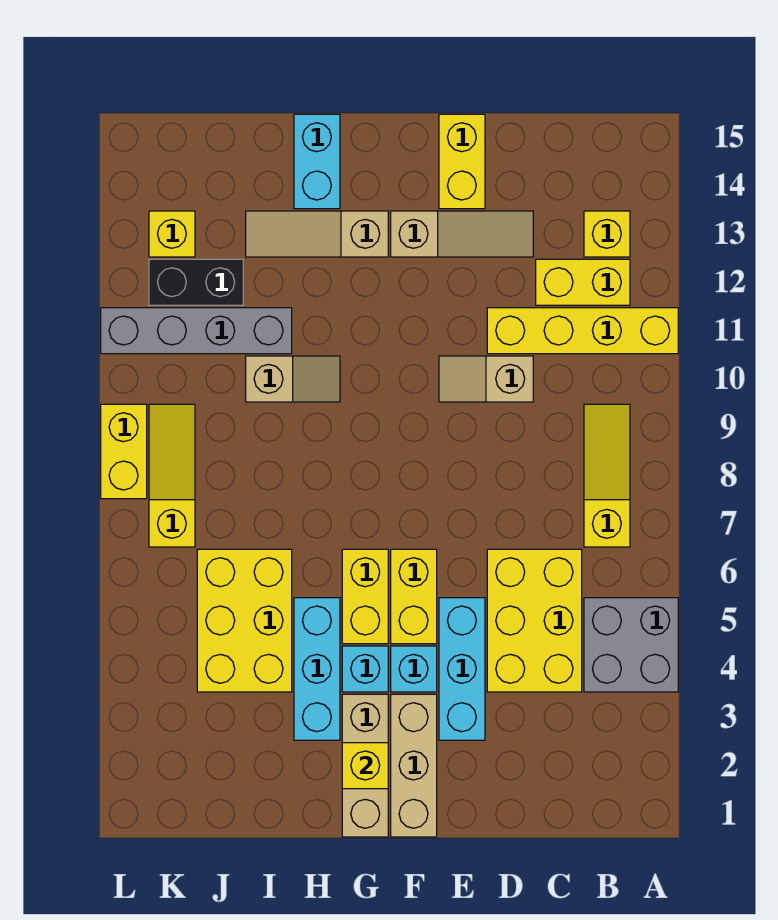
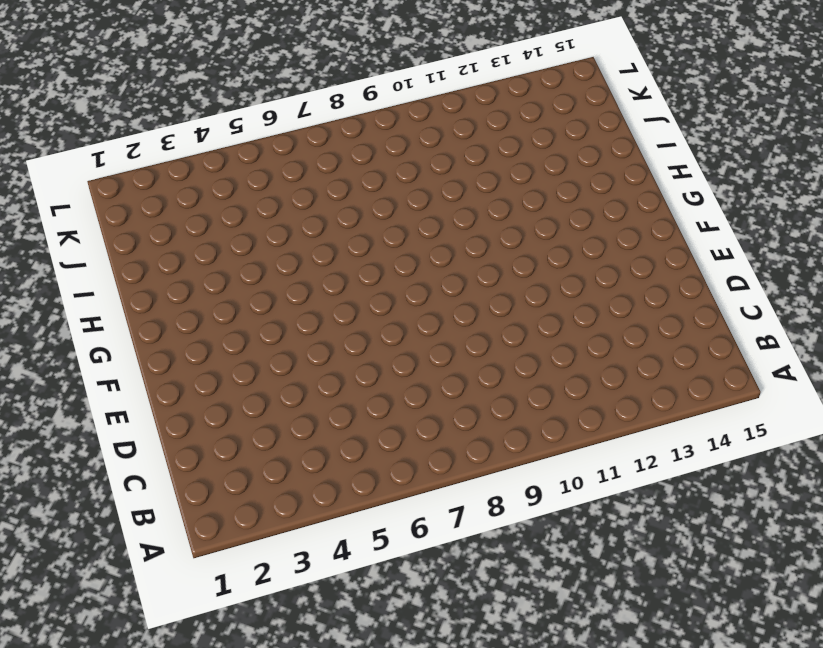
none -> grey brick A4:B5 level 1
none -> yellow brick A11:D11 level 1
none -> yellow slope B7:B9 level 1 top 7

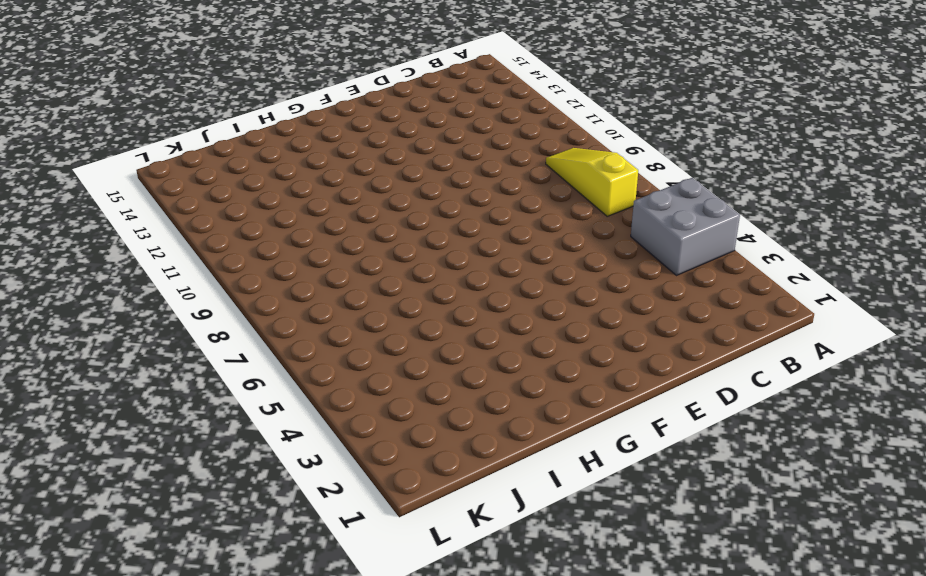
none -> yellow brick A11:D11 level 1
none -> yellow brick B12:C12 level 1
none -> yellow brick B13 level 1

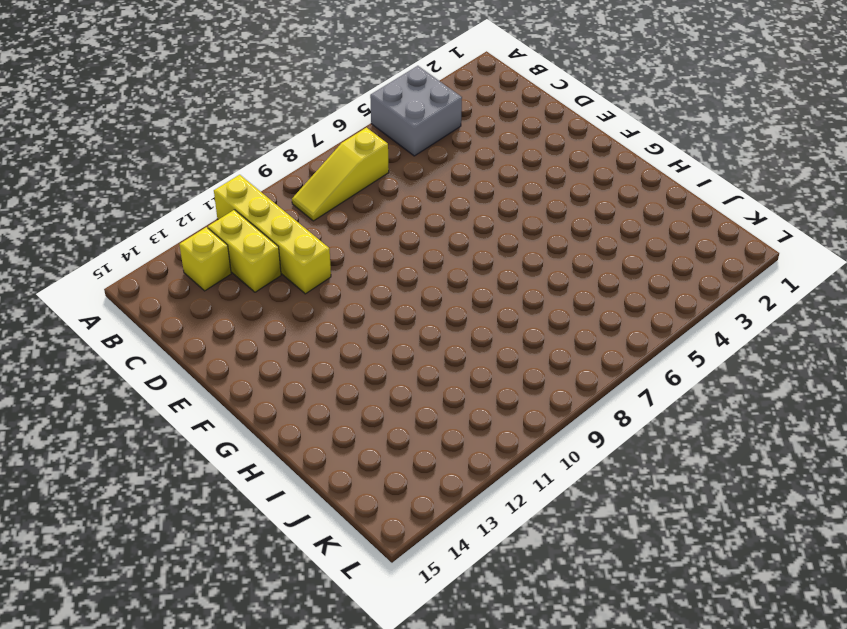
none -> yellow brick C4:D6 level 1
none -> tan slope D10:E10 level 1 top D
none -> tan slope D13:F13 level 1 top F

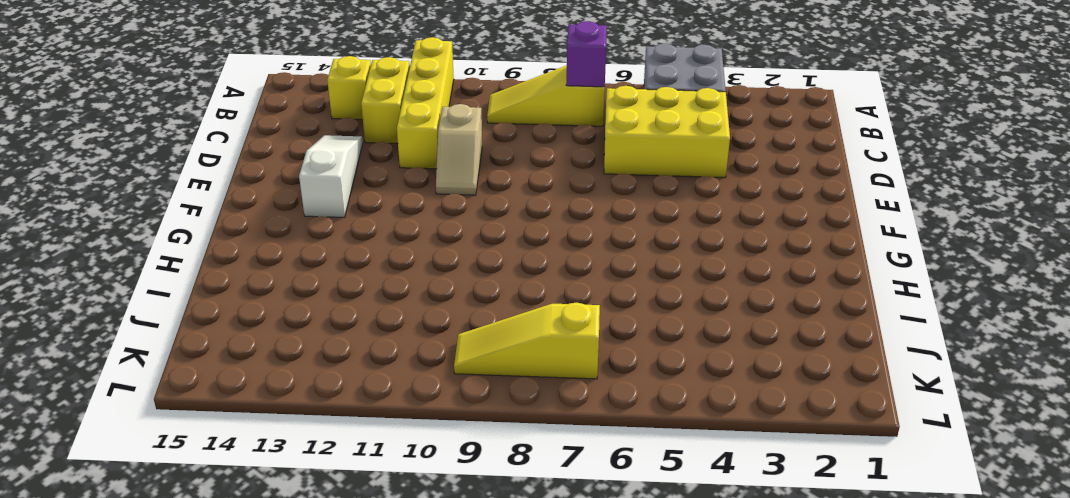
purple brick B7 level 2 -> none
white slope D13:F13 level 1 top F -> tan slope D13:F13 level 1 top F
none -> cyan brick E3:E5 level 1
none -> yellow brick E14:E15 level 1
none -> tan brick F1:F3 level 1

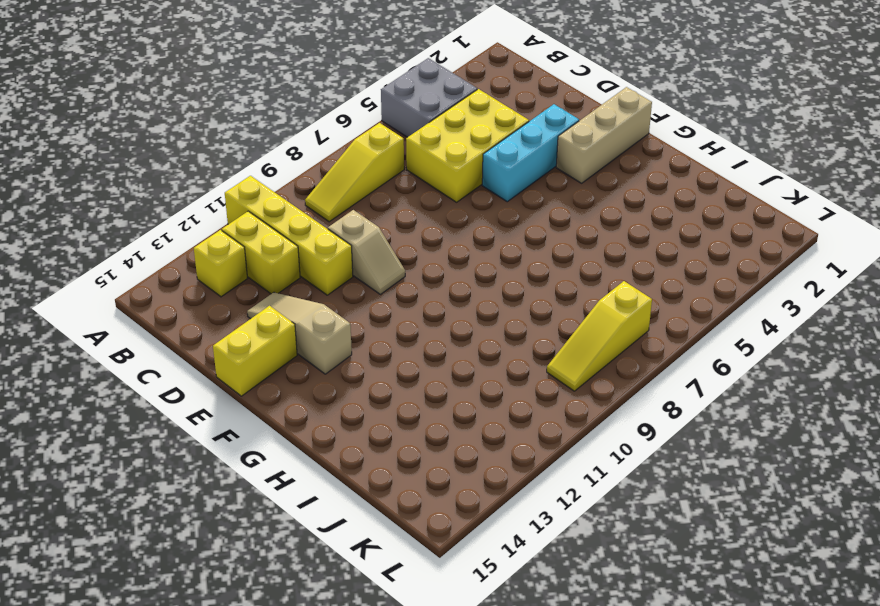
none -> cyan brick F4 level 1
none -> yellow brick F5:F6 level 1
none -> tan brick G1:G3 level 1

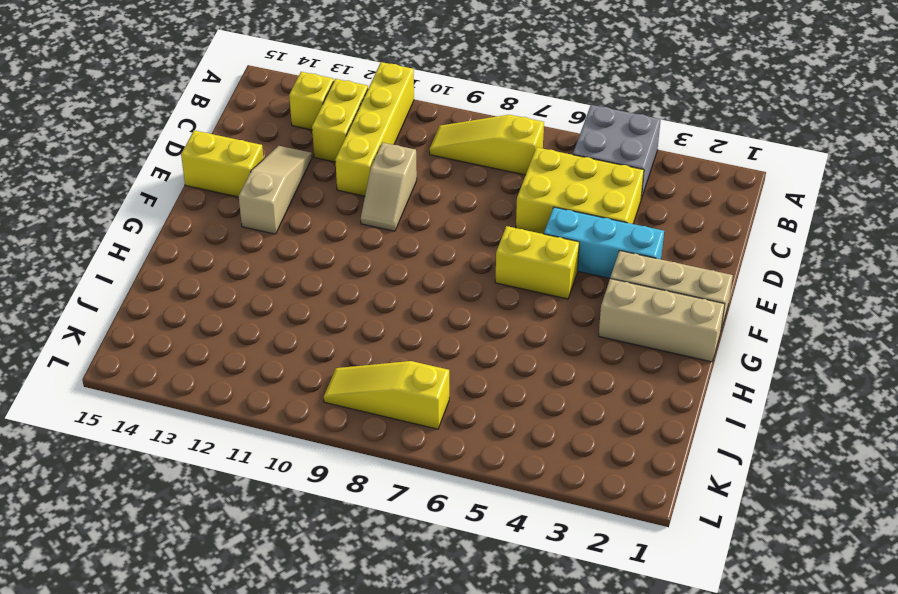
none -> cyan brick F4 level 1
none -> cyan brick G4 level 1
none -> yellow brick G5:G6 level 1

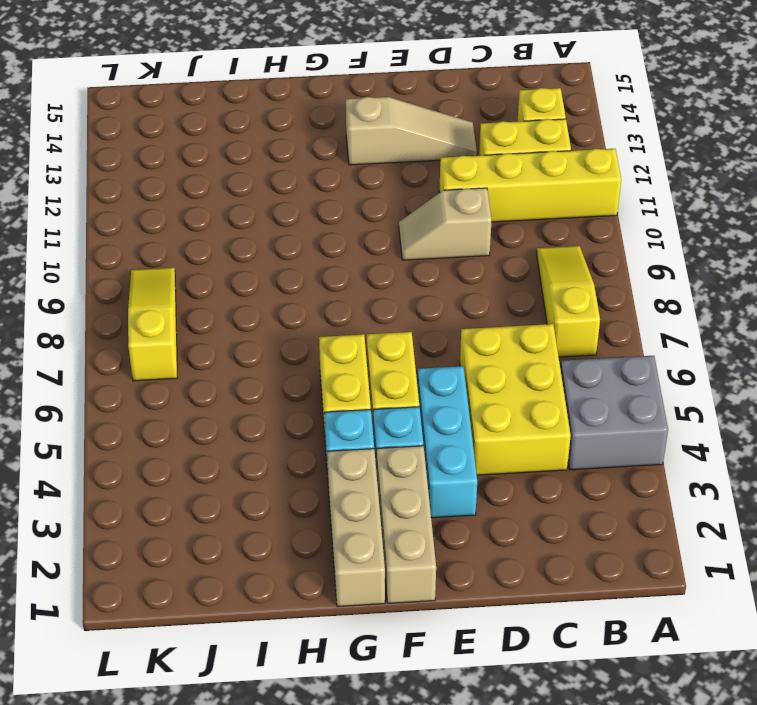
none -> yellow brick E14:E15 level 1
none -> tan slope G13:I13 level 1 top G
none -> cyan brick H3:H5 level 1

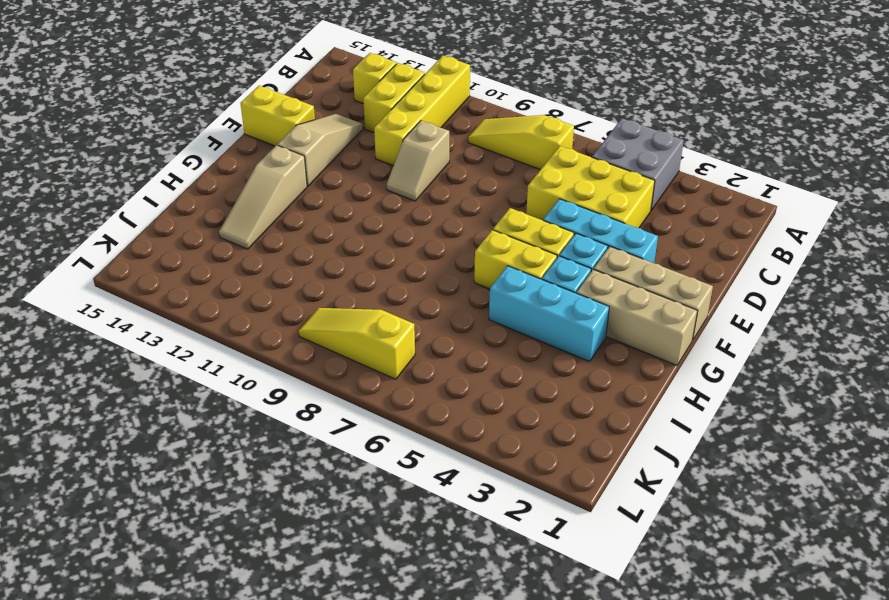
none -> tan slope H10:I10 level 1 top I
none -> cyan brick H14:H15 level 1
none -> yellow brick I4:J6 level 1

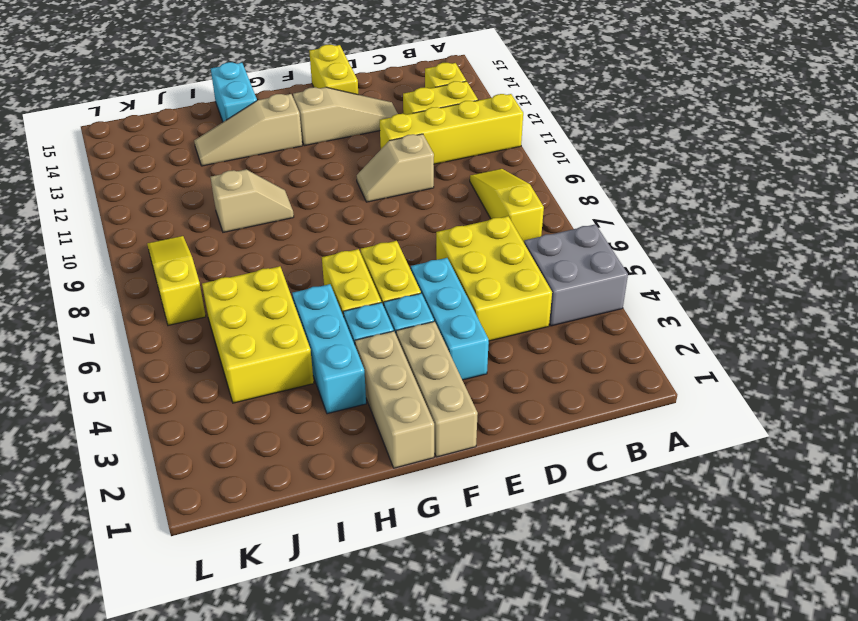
none -> grey brick I11:L11 level 1
none -> black brick J12:K12 level 1
none -> yellow brick K13 level 1

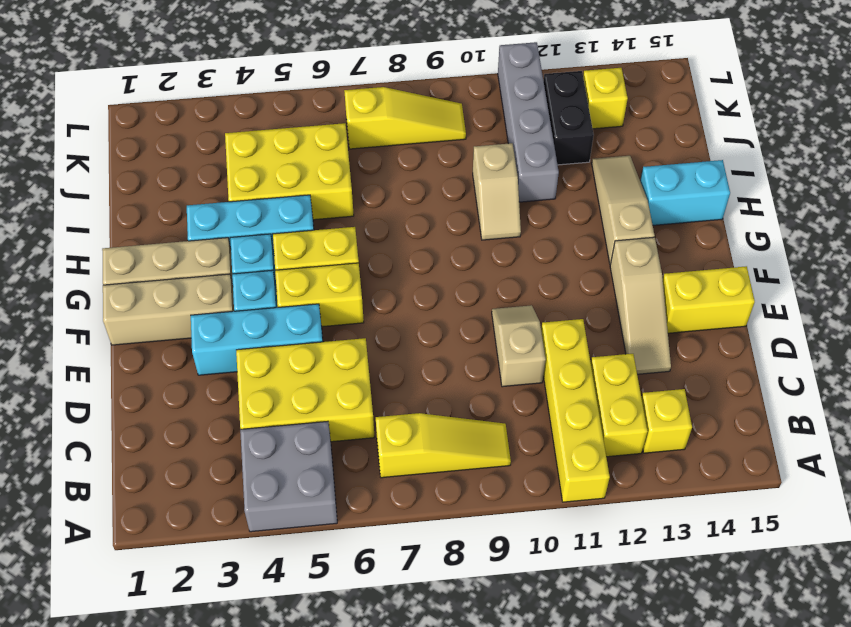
none -> yellow brick L8:L9 level 1
none -> yellow brick G2 level 2

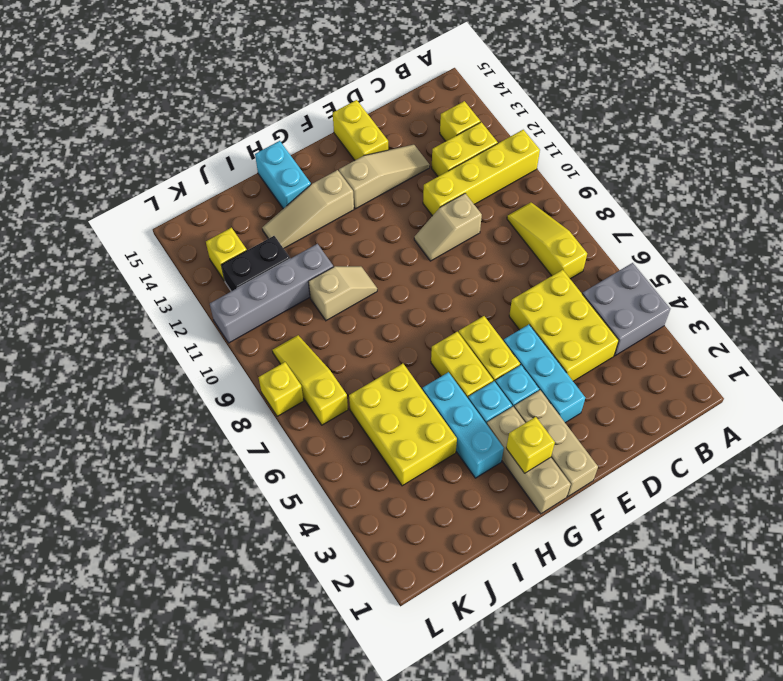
yellow brick L8 level 1 -> yellow brick L8:L9 level 1

